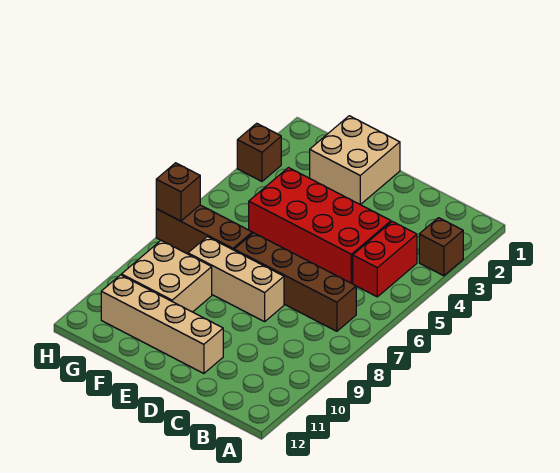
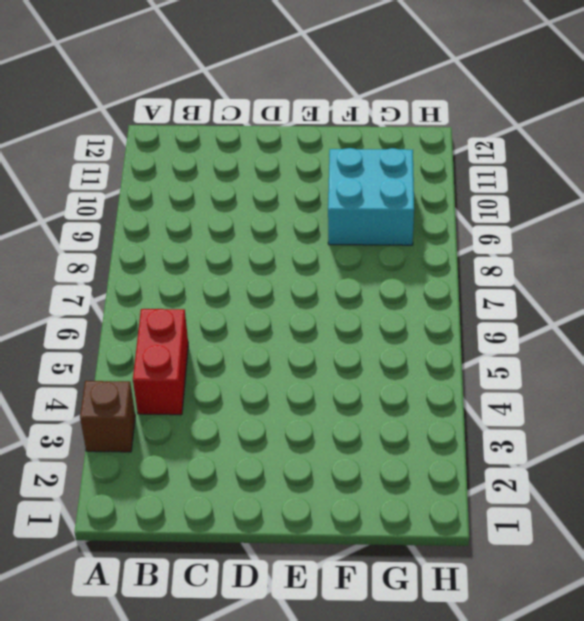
cyan brick F9:G10 level 1 -> tan brick F9:G10 level 1
none -> brown brick B7:E7 level 1
none -> red brick C4:F5 level 1

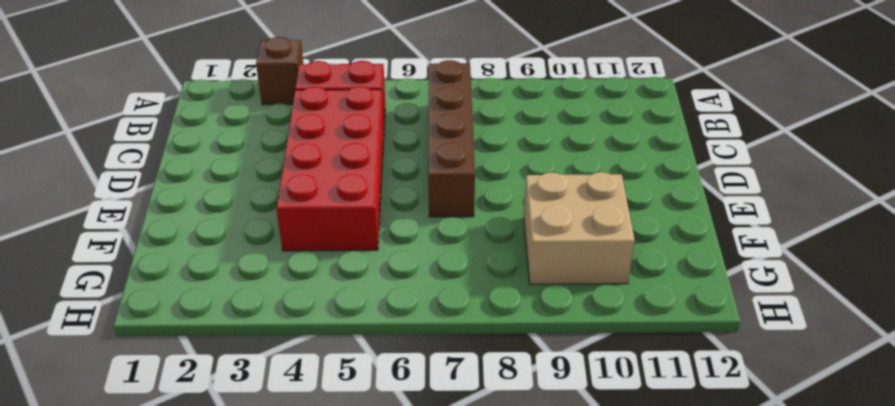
none -> tan brick D8:F8 level 1
none -> tan brick D11:G11 level 1

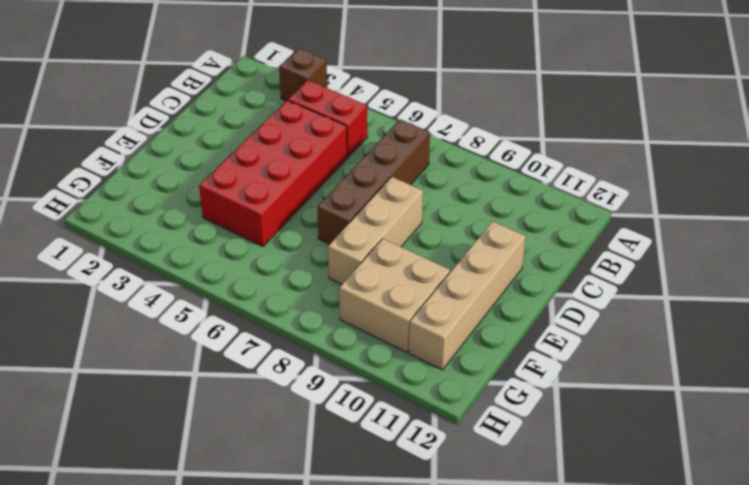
none -> tan brick E1:F2 level 1
none -> brown brick F7:H7 level 1

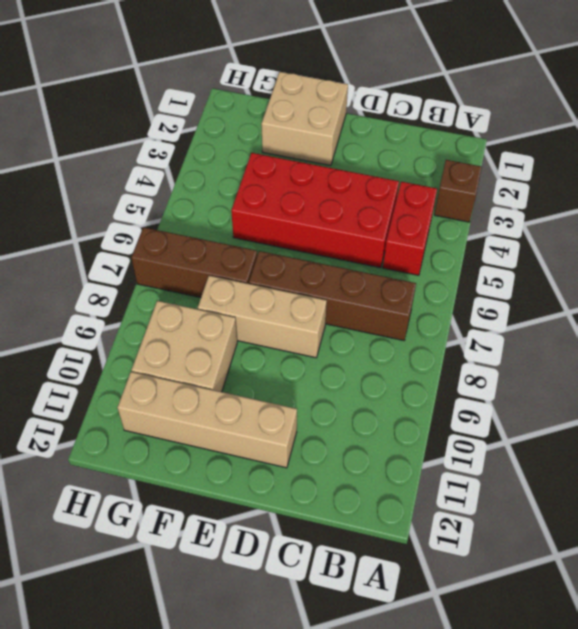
none -> brown brick H3 level 1
none -> brown brick H7 level 2

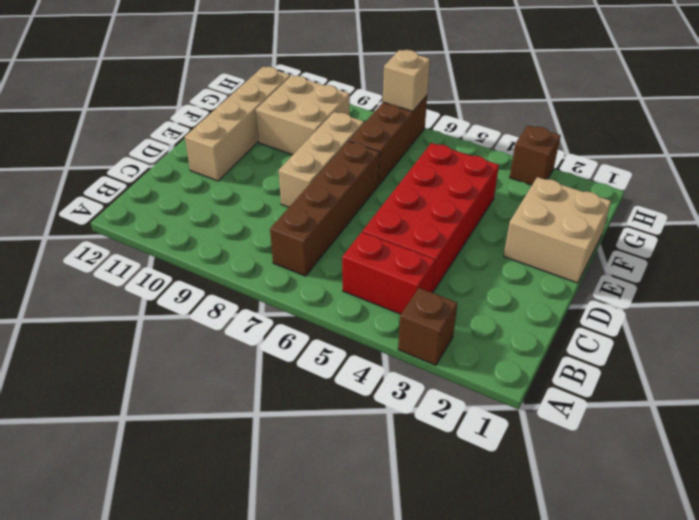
tan brick H7 level 2 -> brown brick H7 level 2

